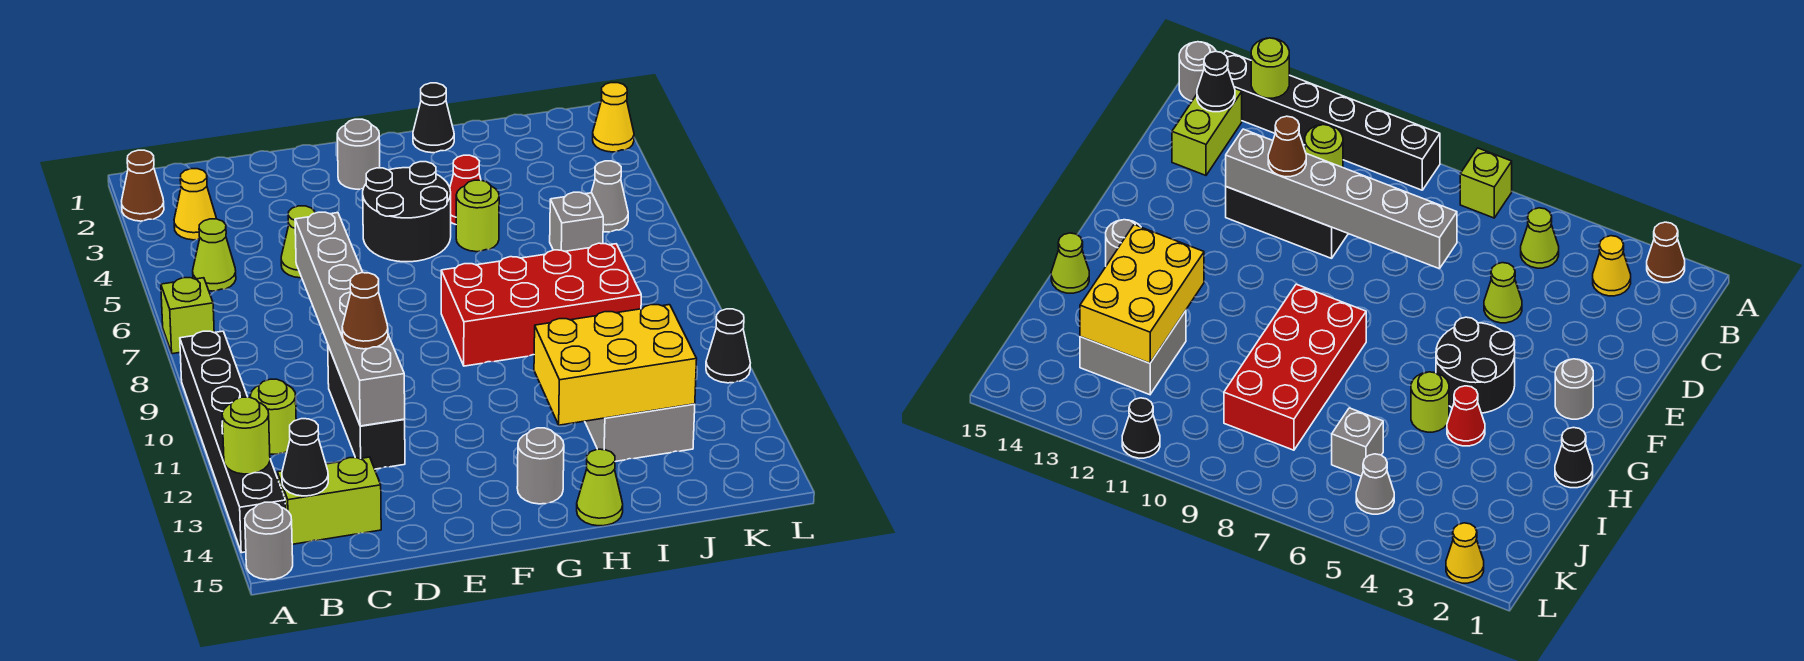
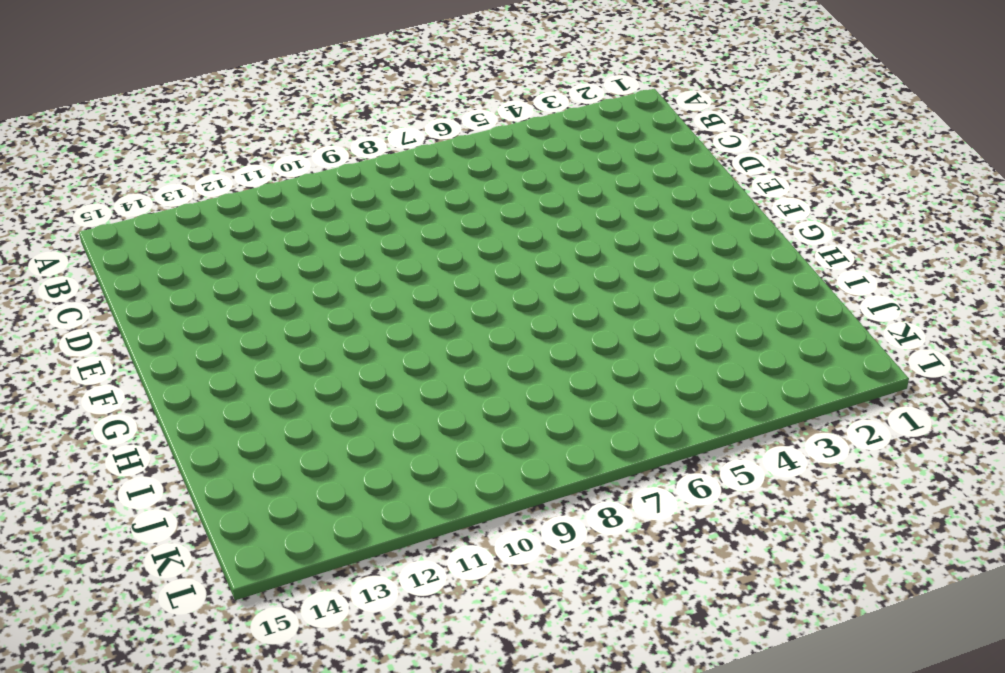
none -> brown cone A2 level 1
none -> lime brick A7 level 1
none -> black brick A9:A14 level 1

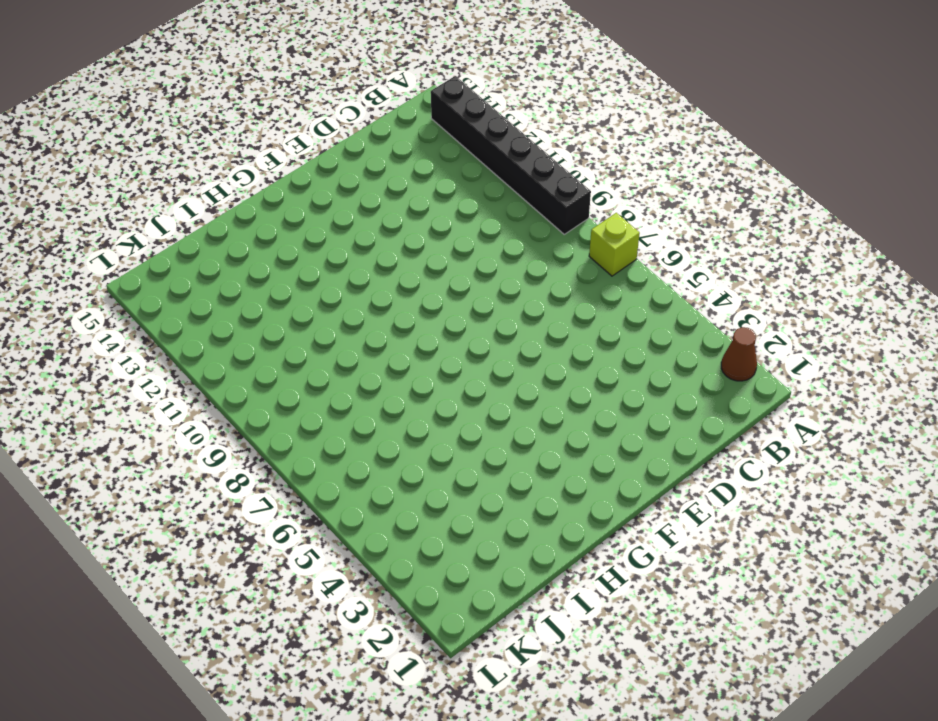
none -> grey round brick A15 level 1
none -> yellow cone B3 level 1
none -> lime cone B5 level 1

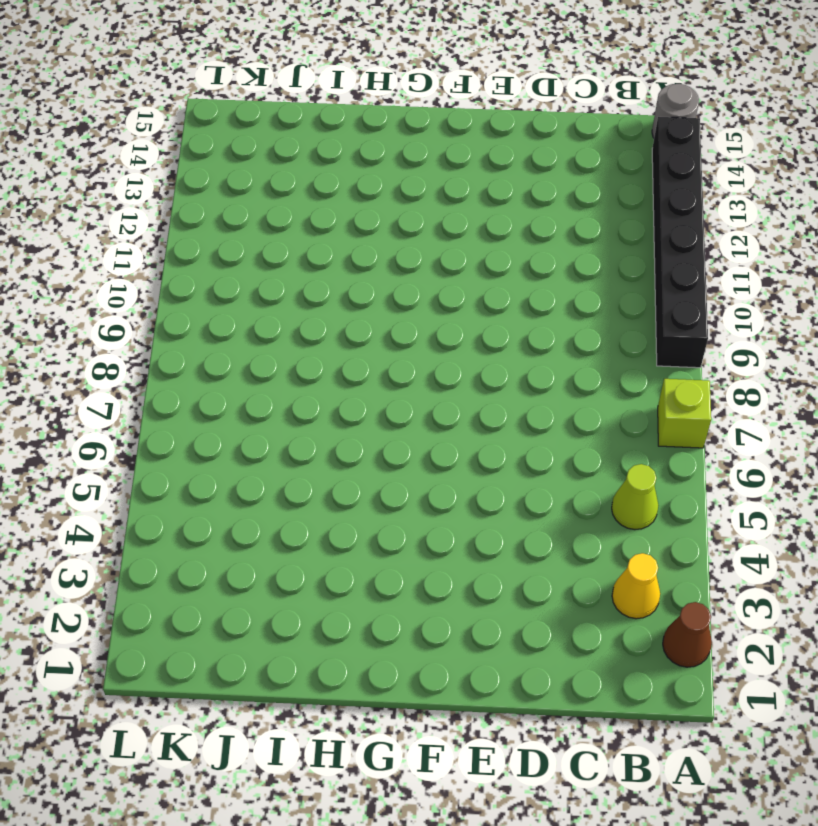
none -> lime round brick B11 level 1
none -> lime brick B14:C14 level 1
none -> lime cone D5 level 1

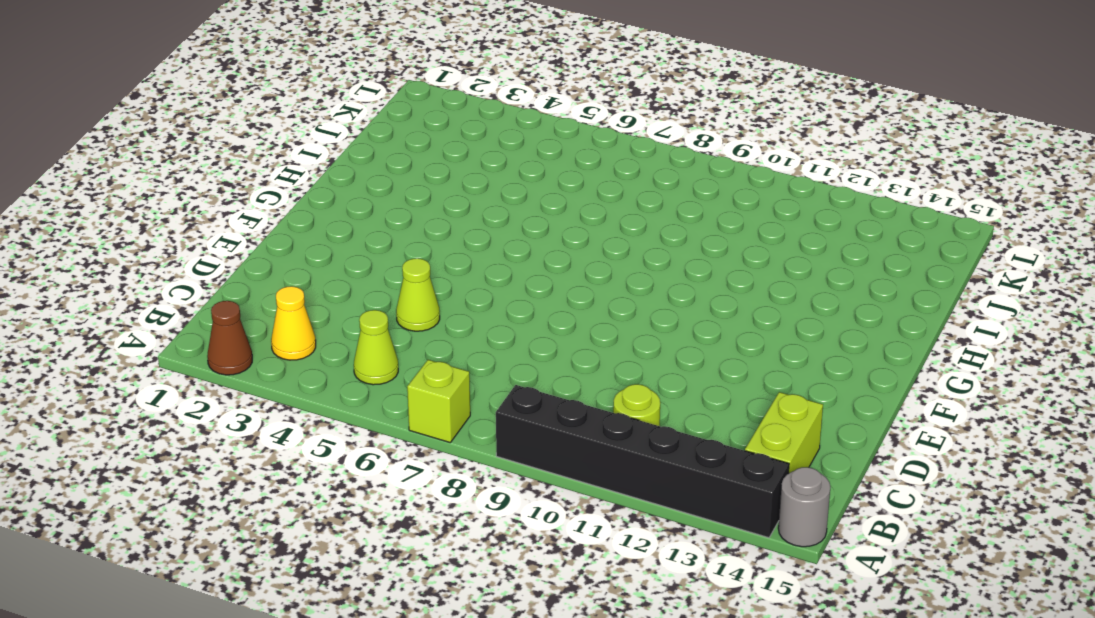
none -> black brick D10:D12 level 1
none -> grey round brick F2 level 1
none -> black round brick F4:G5 level 1

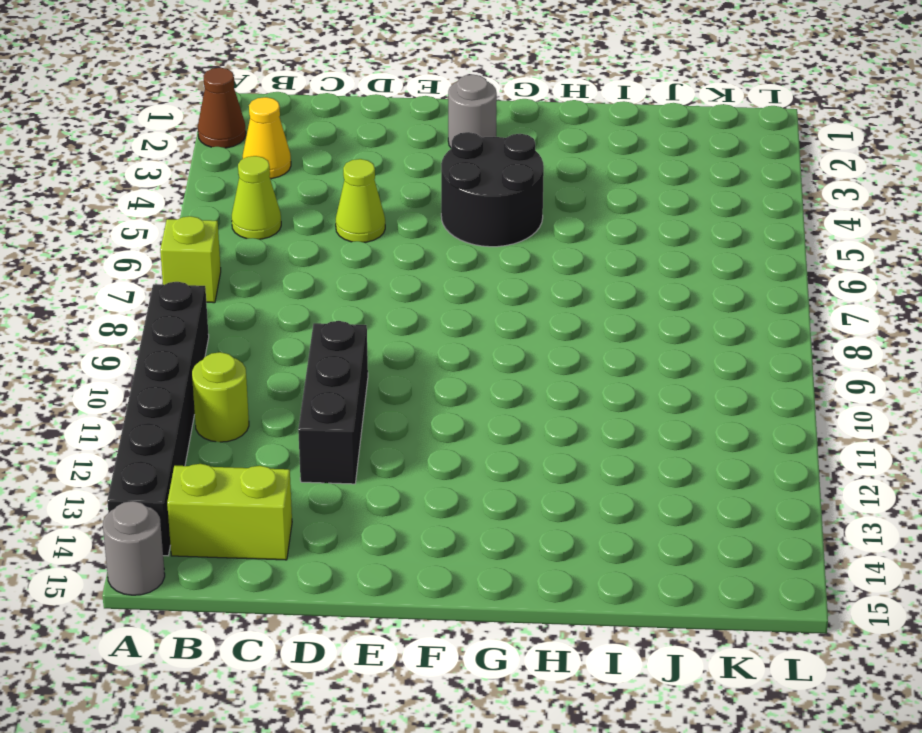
none -> red brick G8:J9 level 1
none -> grey round brick G14 level 1
none -> black cone H1 level 1

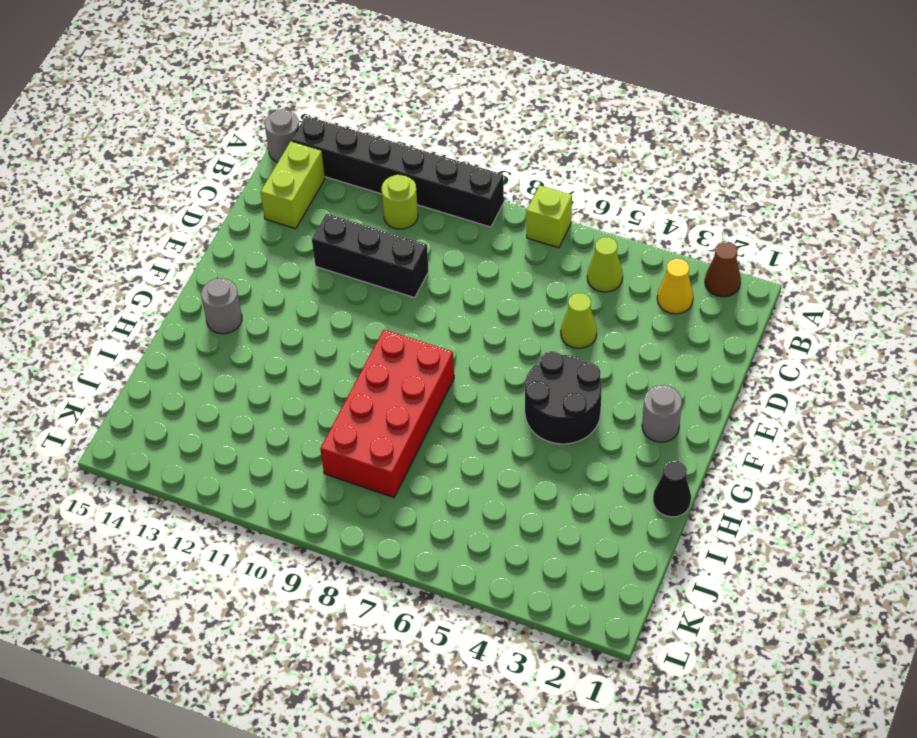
none -> red cone H4 level 1
none -> lime round brick H5 level 1
none -> lime cone H15 level 1

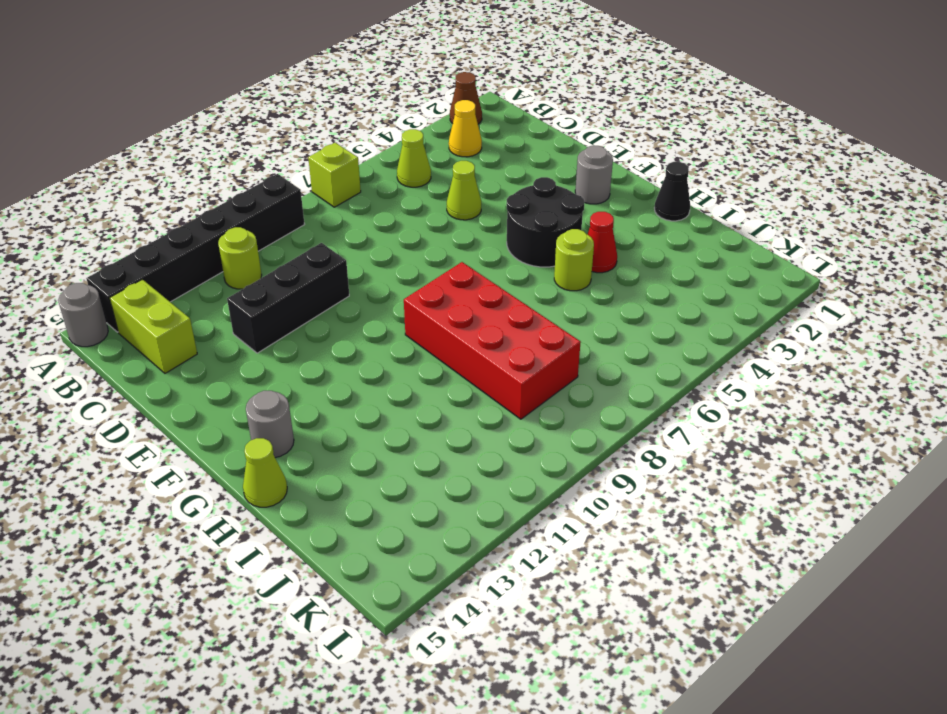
none -> grey brick I12:J13 level 1
none -> grey brick J6 level 1
none -> grey cone K5 level 1

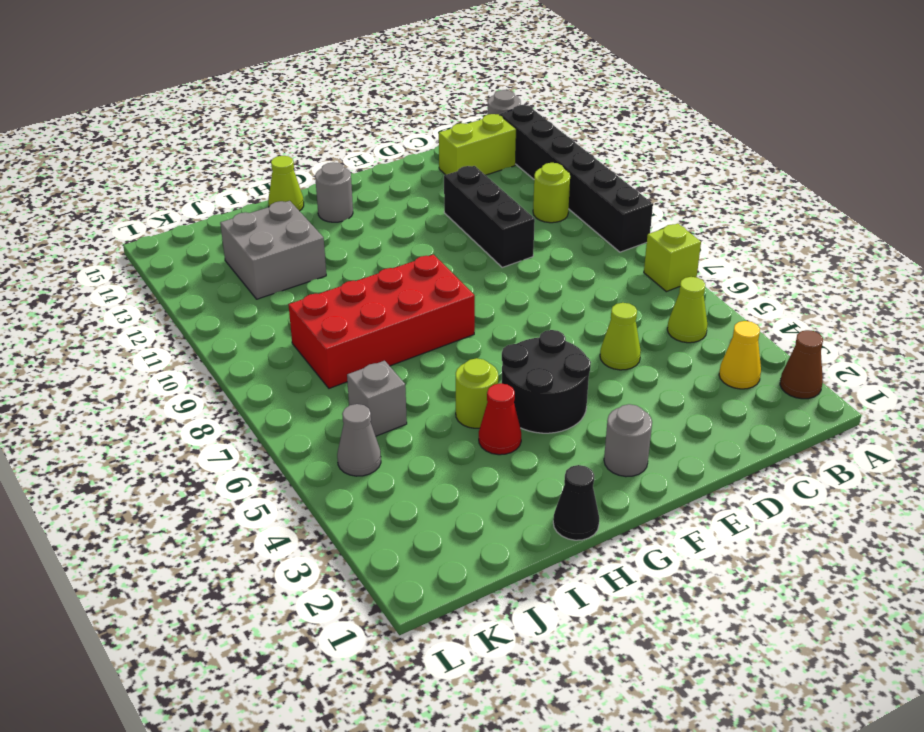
none -> yellow cone L2 level 1
none -> black cone L11 level 1
none -> lime round brick A13 level 2

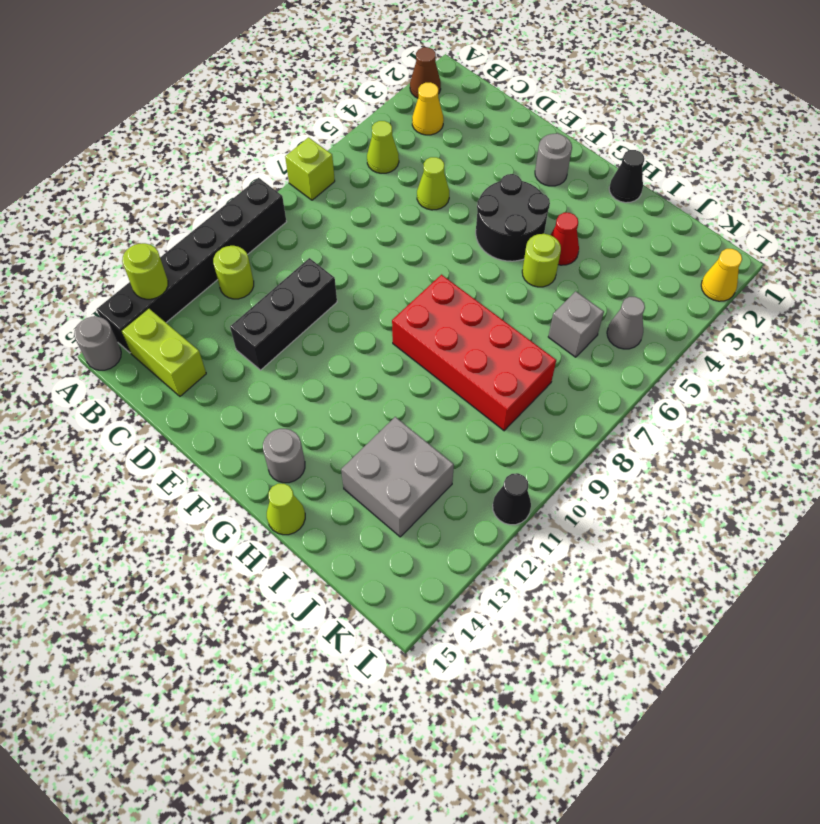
none -> black cone B14 level 2
none -> grey brick D7:D12 level 2
none -> yellow brick H12:J13 level 2

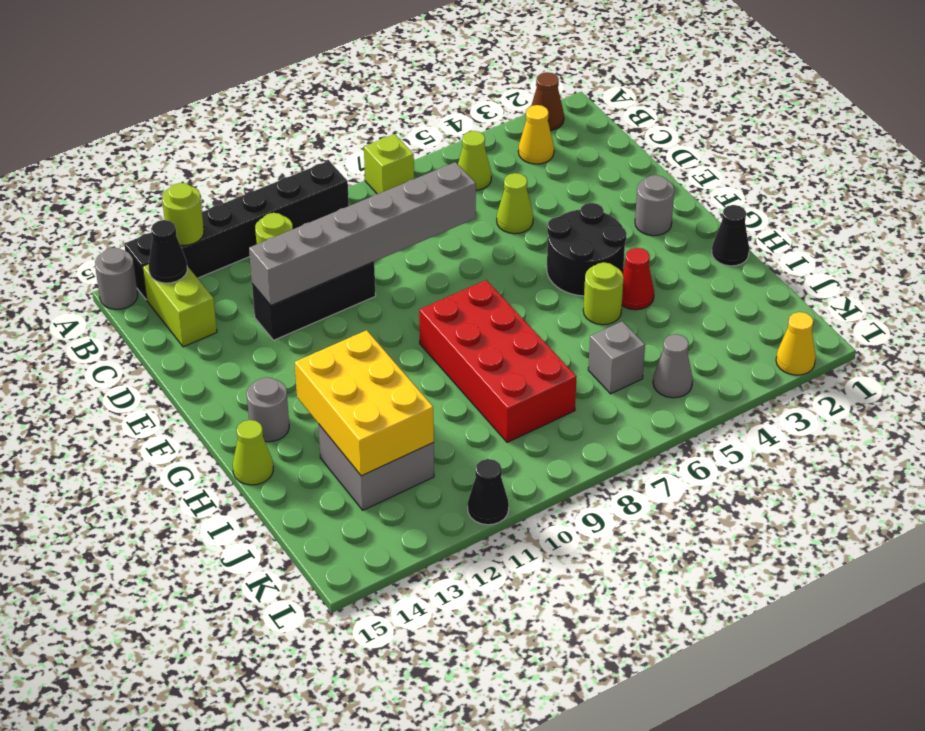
none -> brown cone D11 level 3

